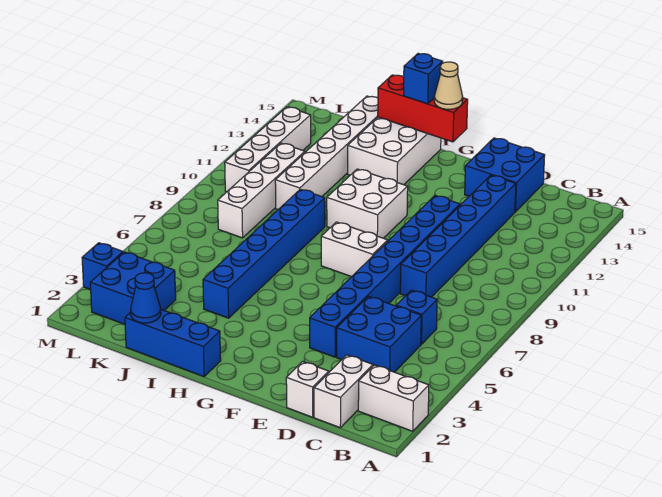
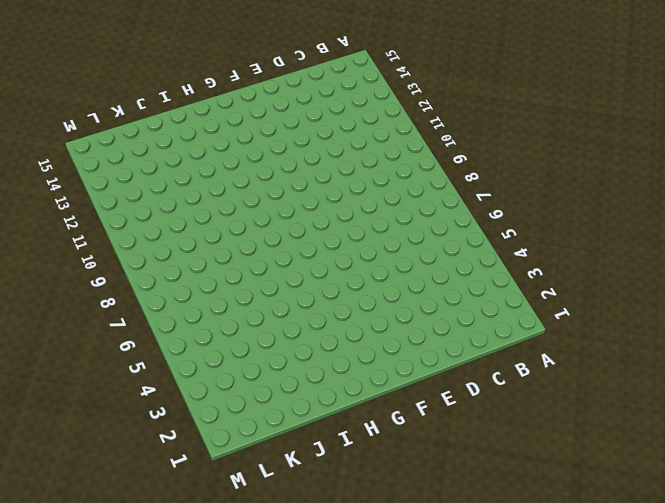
none -> white brick A2:B2 level 1
none -> white brick C1:C2 level 1
none -> blue brick C4:D5 level 1

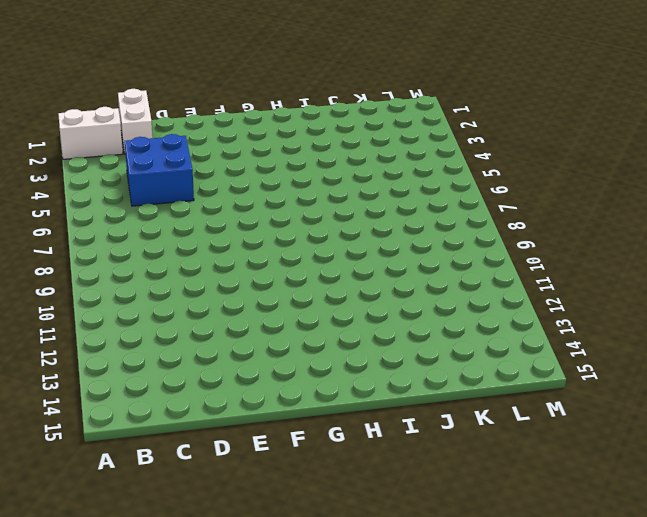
none -> blue brick C6 level 1
none -> white brick D1 level 1
none -> blue brick D8:D13 level 1

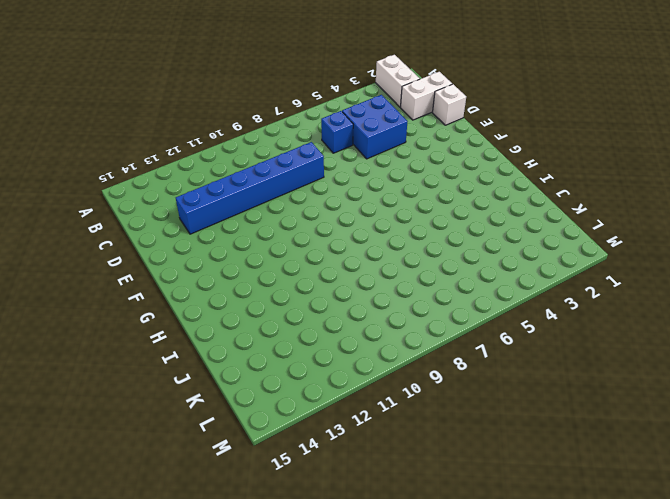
none -> blue brick D14:E15 level 1
none -> blue brick E4:E11 level 1
none -> white brick F8:G8 level 1

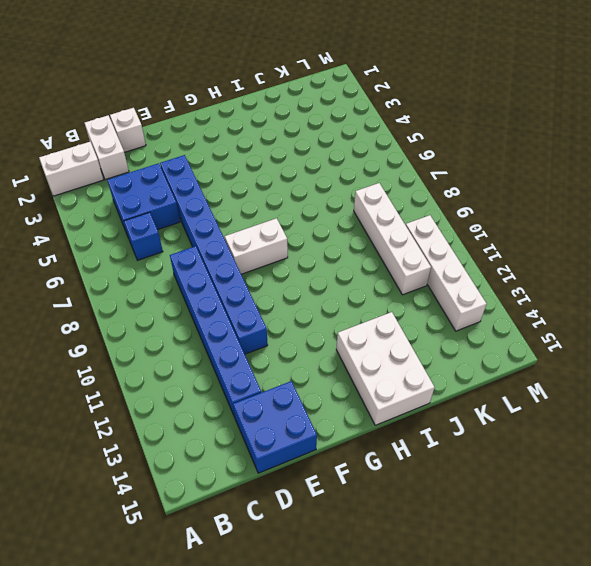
none -> white brick G10:H11 level 1
none -> blue brick H1:J1 level 1
none -> blue brick I4:I9 level 1

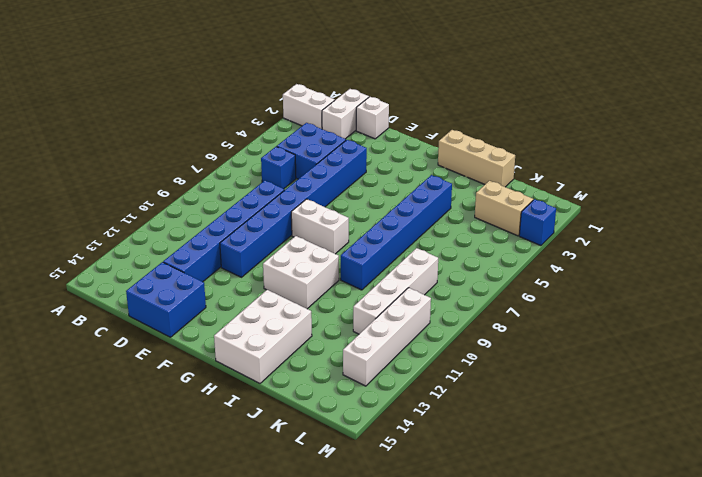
tan brick H1:J1 level 1 -> blue brick H1:J1 level 1
tan brick K3:L3 level 1 -> blue brick K2:L3 level 1
none -> white brick J10:J15 level 1
none -> red brick G15:I15 level 2
none -> blue cone J1 level 2

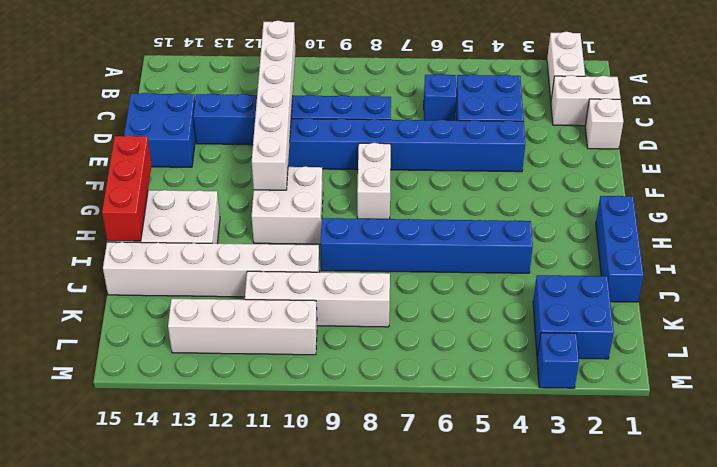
white brick B11:G11 level 2 -> none
none -> blue cone J1 level 2
none -> tan cone G15 level 3
none -> blue brick H15 level 3

